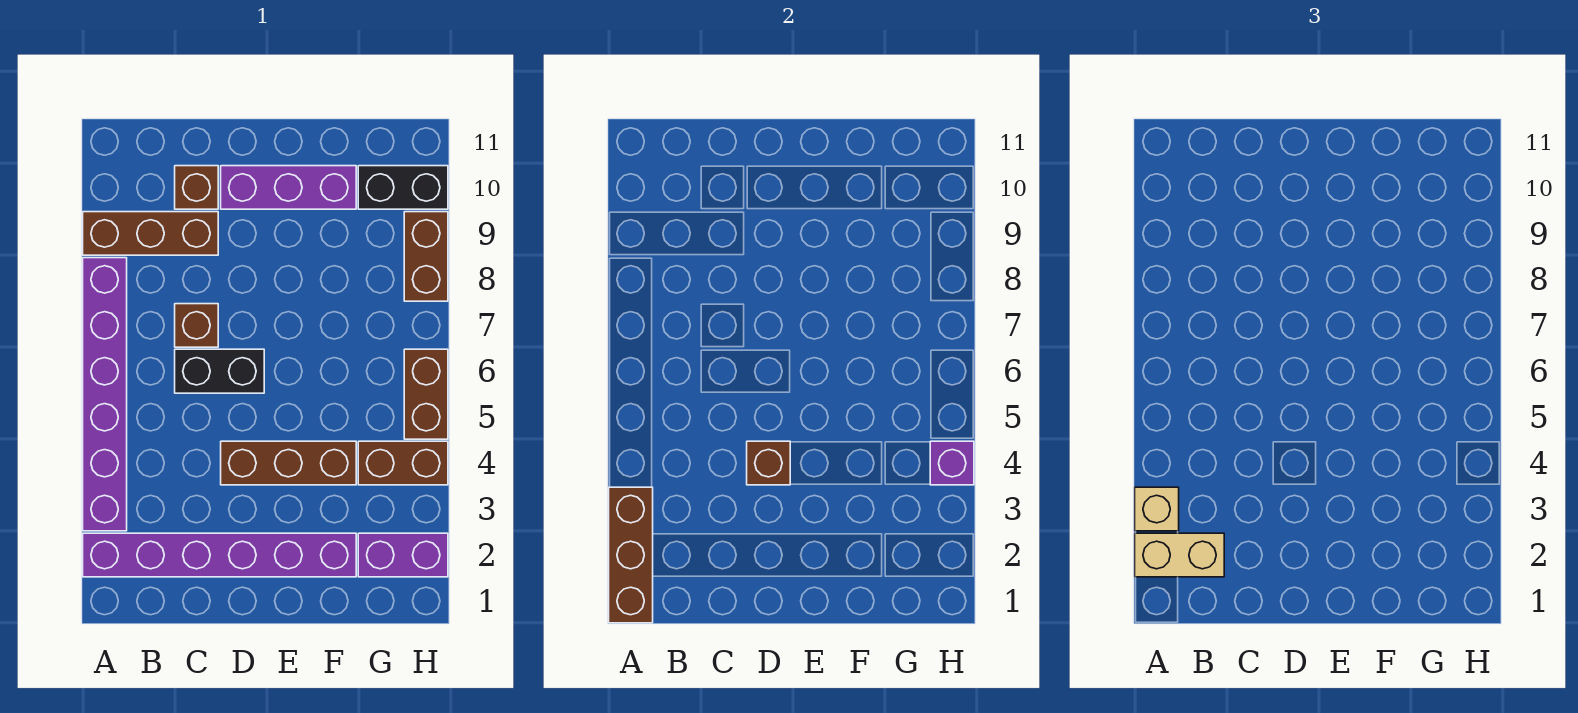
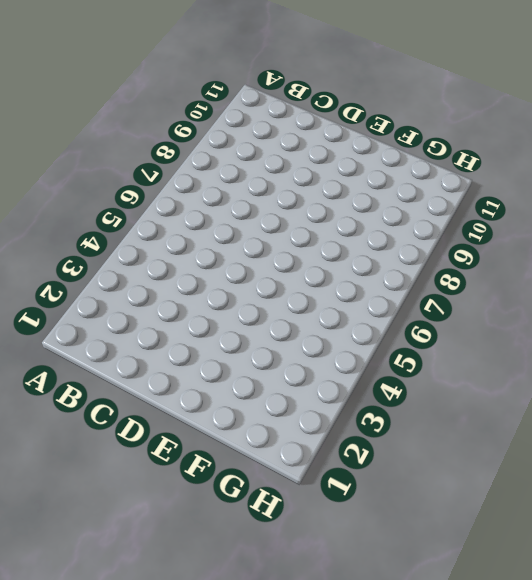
none -> purple brick A2:F2 level 1
none -> purple brick A3:A8 level 1
none -> brown brick A9:C9 level 1

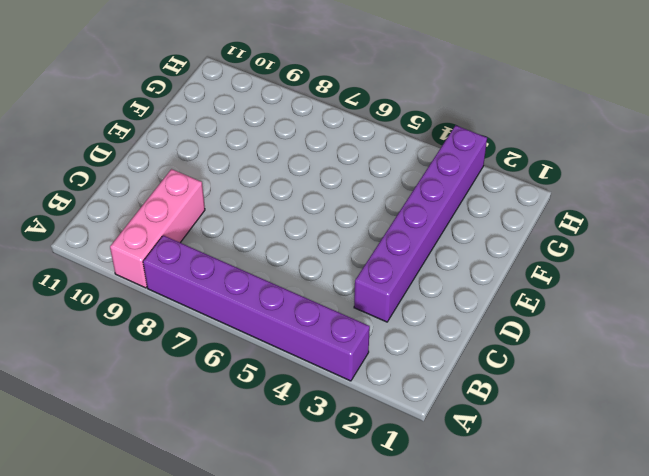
pink brick A9:C9 level 1 -> brown brick A9:C9 level 1
purple brick C3:H3 level 1 -> purple brick A2:F2 level 1
none -> black brick C6:D6 level 1
none -> brown brick C7 level 1
none -> brown brick C10 level 1

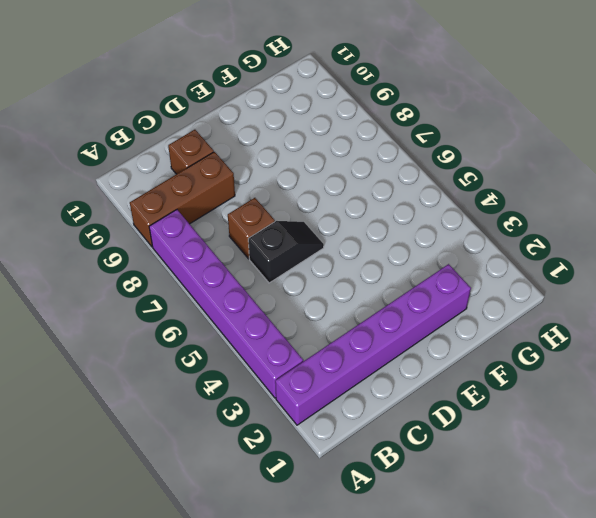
black slope C6:D6 level 1 top C -> black brick C6:D6 level 1
none -> brown brick D4:F4 level 1
none -> purple brick D10:F10 level 1
none -> purple brick G2:H2 level 1

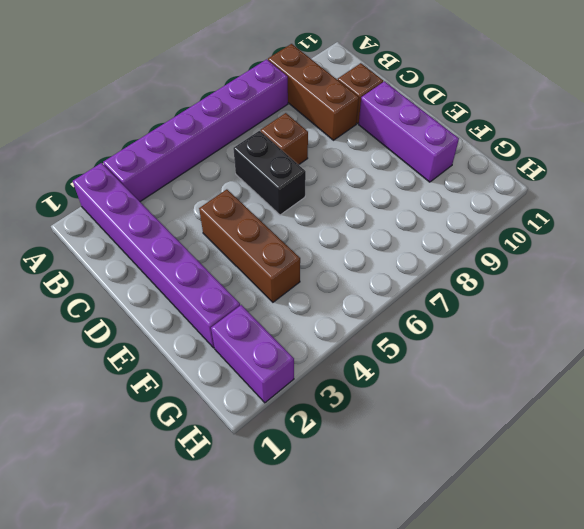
none -> brown brick G4:H4 level 1
none -> black brick G10:H10 level 1
none -> brown brick H5:H6 level 1

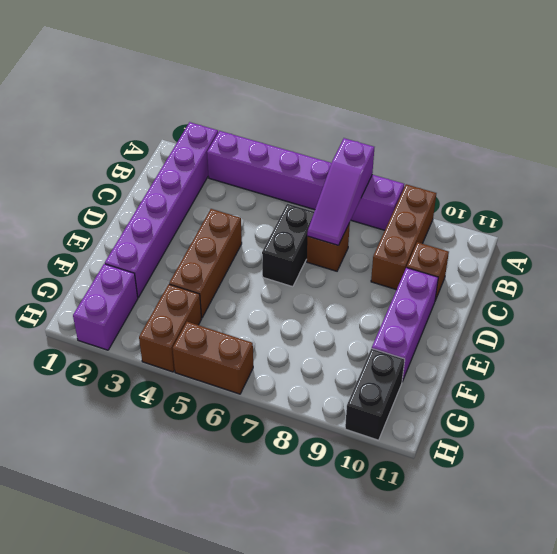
purple slope A7:C7 level 2 top A -> none
none -> brown brick H8:H9 level 1
none -> brown brick A1:A3 level 2
none -> brown brick D4 level 2

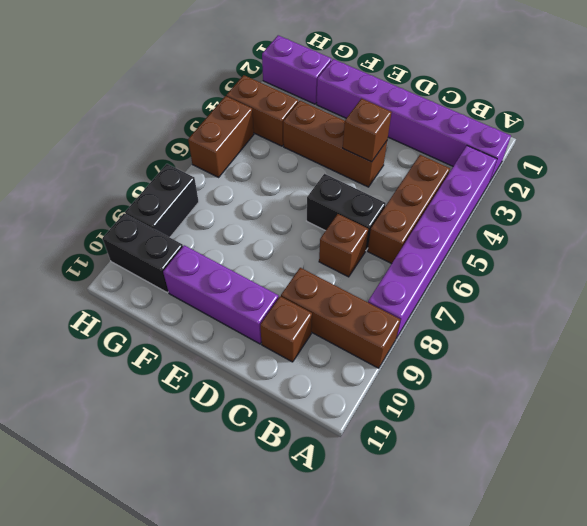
brown brick B4:B6 level 1 -> brown brick A1:A3 level 2
black brick H8:H9 level 1 -> brown brick H8:H9 level 1
none -> purple brick H4 level 2
none -> tan brick A2:B2 level 3
none -> tan brick A3 level 3

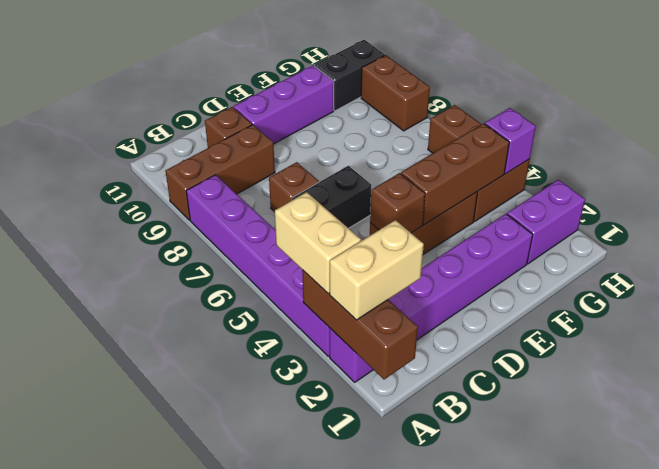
tan brick A3:A4 level 3 -> tan brick A3 level 3
brown brick E4:G4 level 2 -> none

